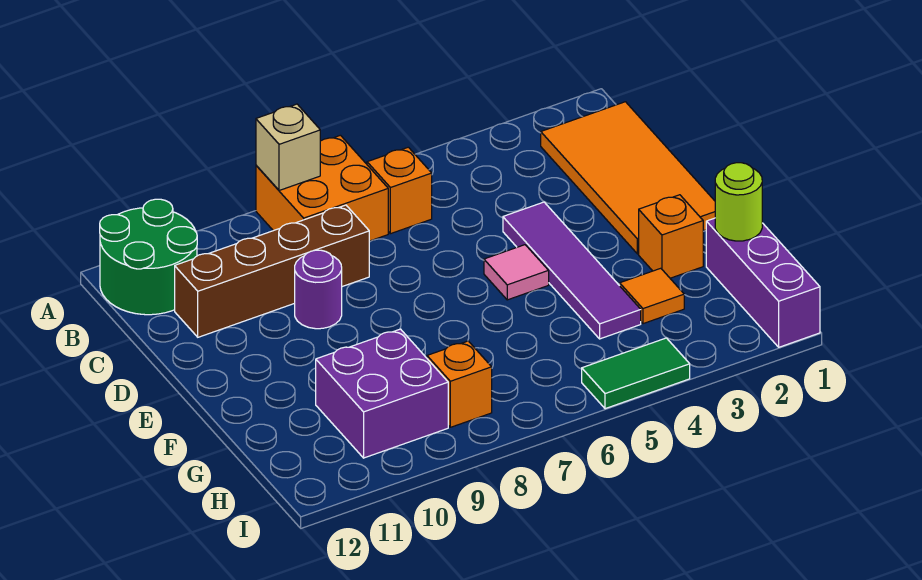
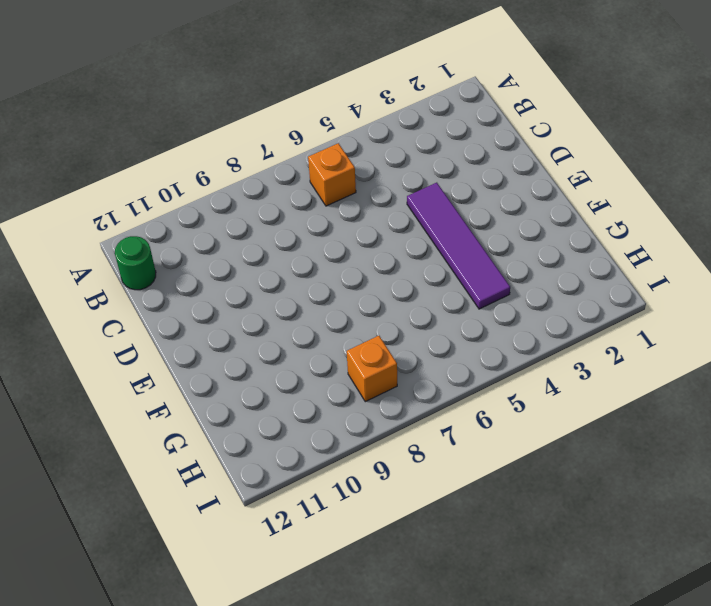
green round brick B12 level 1 -> green round brick A11:B12 level 1
none -> orange brick A7:B8 level 1
none -> orange tile B1:E2 level 1
none -> brown brick C8:C11 level 1

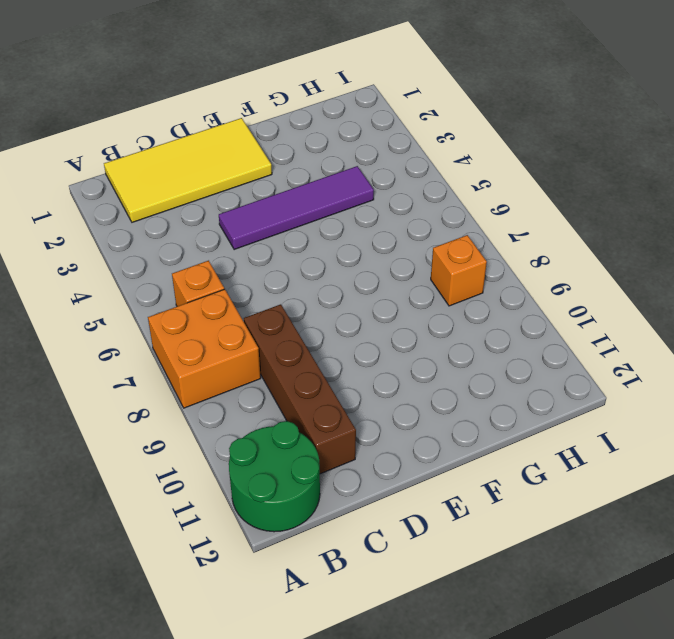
yellow tile B1:E2 level 1 -> orange tile B1:E2 level 1
none -> purple round brick D9 level 1
none -> pink tile E5 level 1
none -> orange brick F2 level 1

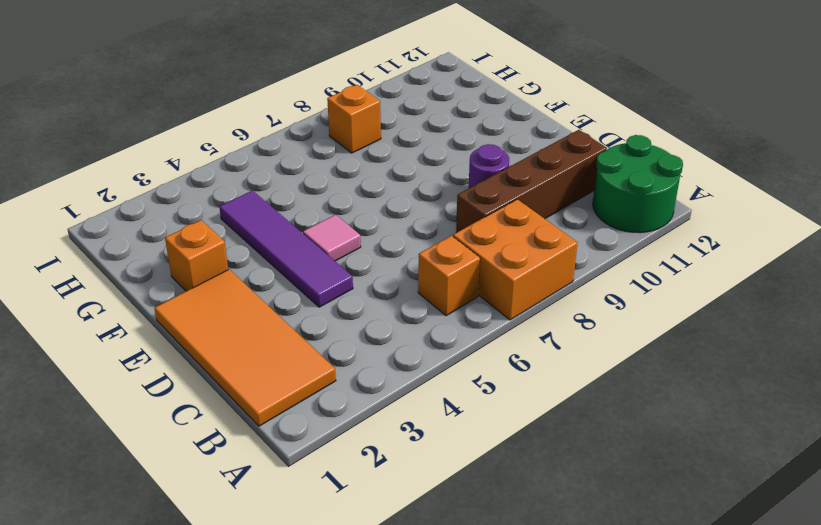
none -> purple brick G1:I1 level 1
none -> orange tile G3 level 1
none -> purple brick G9:H10 level 1

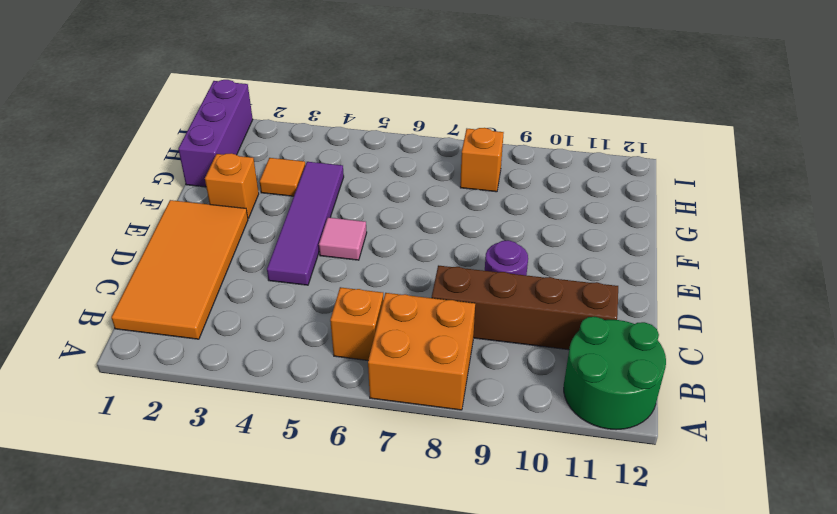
none -> purple brick G9:H10 level 1
none -> green tile I4:I5 level 1
none -> tan brick A8 level 2

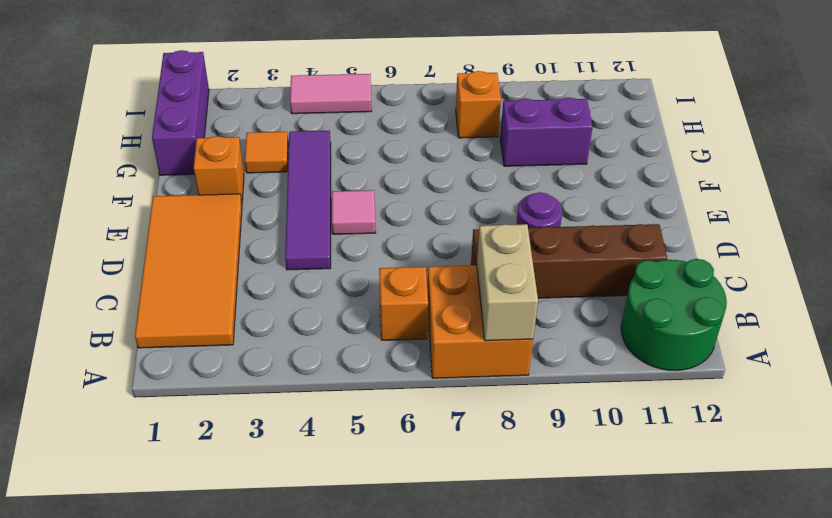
tan brick A8:B8 level 2 -> tan brick A8 level 2
purple brick G9:G10 level 1 -> purple brick G9:H10 level 1
pink tile I4:I5 level 1 -> green tile I4:I5 level 1
none -> lime round brick G1 level 2

